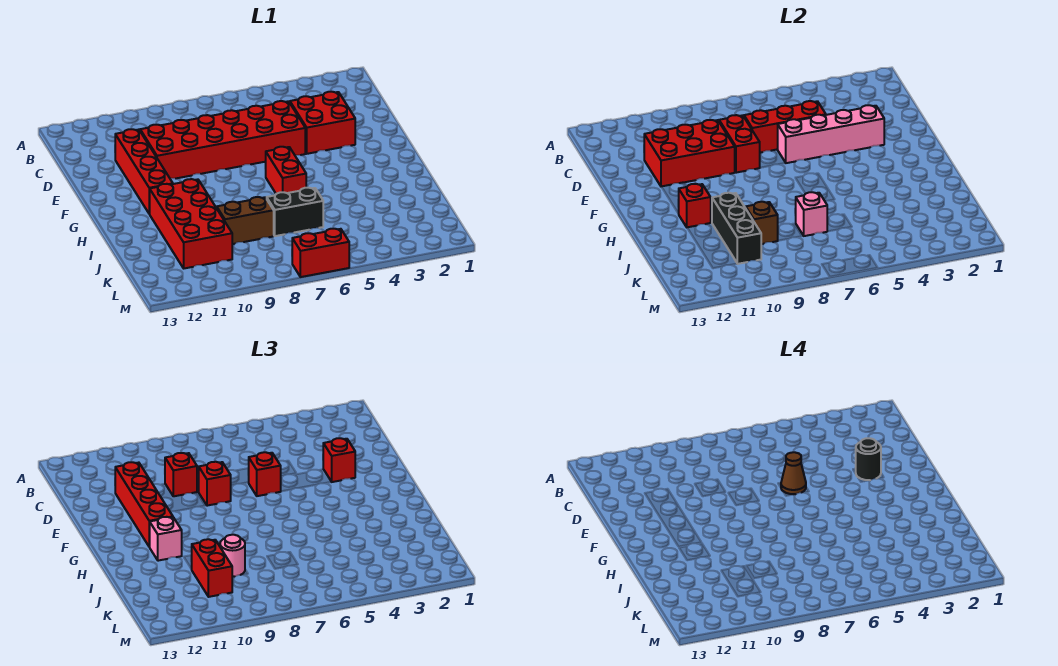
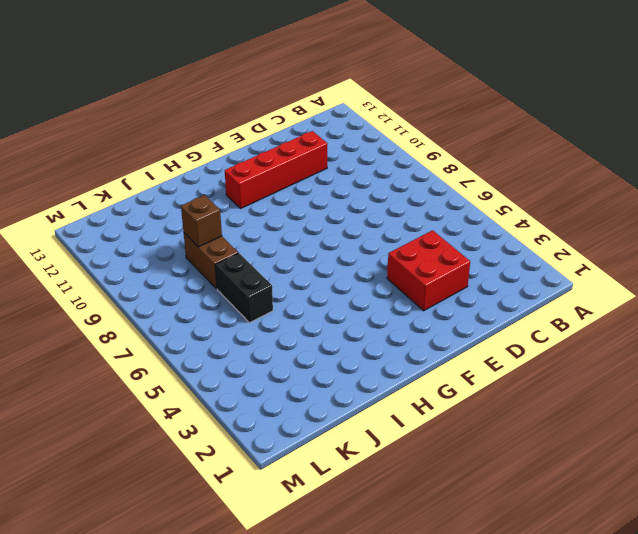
none -> red brick D5:E10 level 1
none -> red brick G6:H6 level 1
none -> red brick H10:K11 level 1

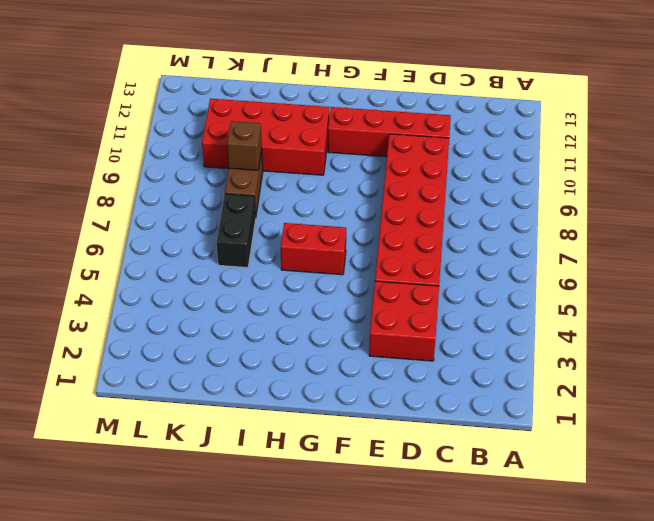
none -> red brick M6:M7 level 1
none -> red brick D5:D7 level 2
none -> red brick D8:E8 level 2

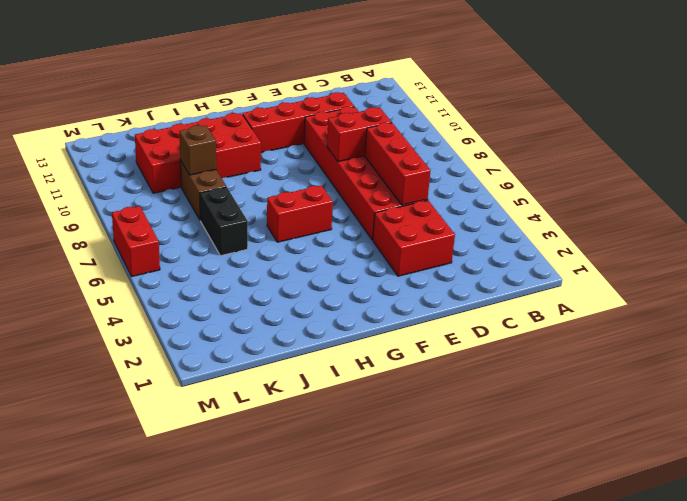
none -> red brick D9:E11 level 2
none -> pink brick E3:E6 level 2
none -> red brick H11 level 2

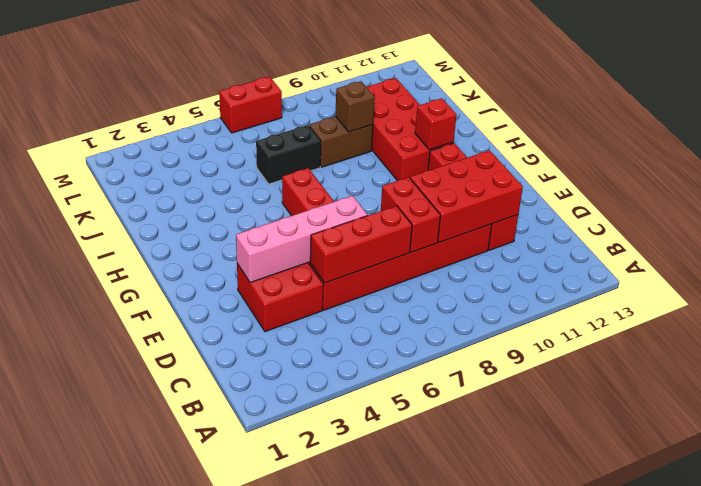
none -> black brick I10:K10 level 2
none -> pink brick J7 level 2
none -> red brick D9 level 3

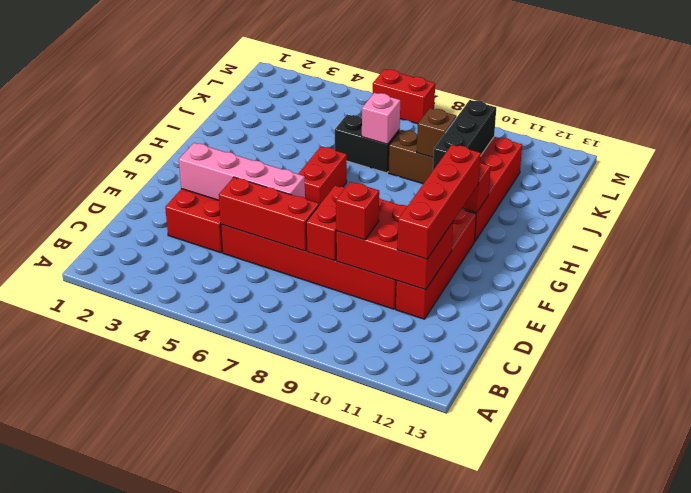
none -> red brick E3 level 3
none -> red brick E6 level 3
none -> red brick E8 level 3

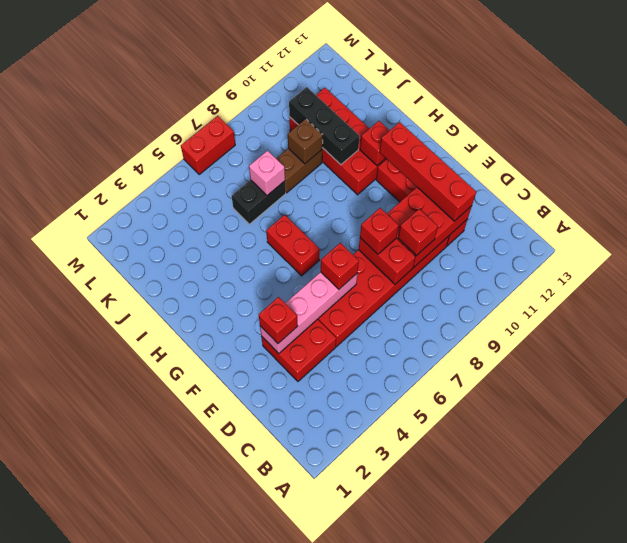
none -> red brick D5:D7 level 2
none -> pink brick H11 level 3
none -> pink round brick J9 level 3

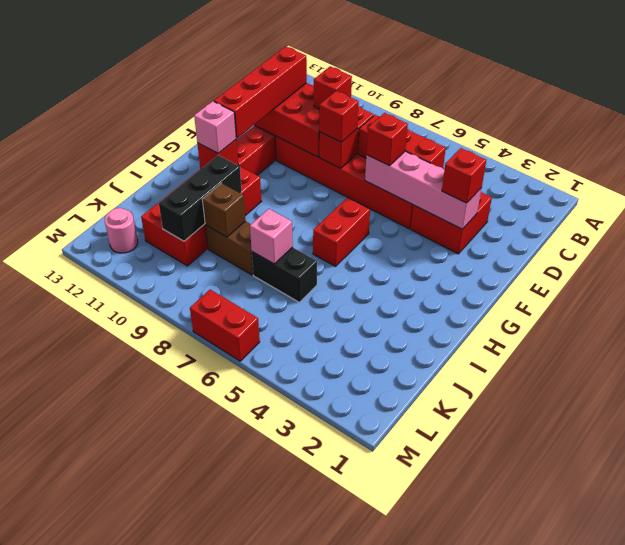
pink round brick L12 level 1 -> pink round brick J9 level 3
none -> red brick J10:K10 level 3
none -> black round brick E3 level 4
none -> brown cone E6 level 4

